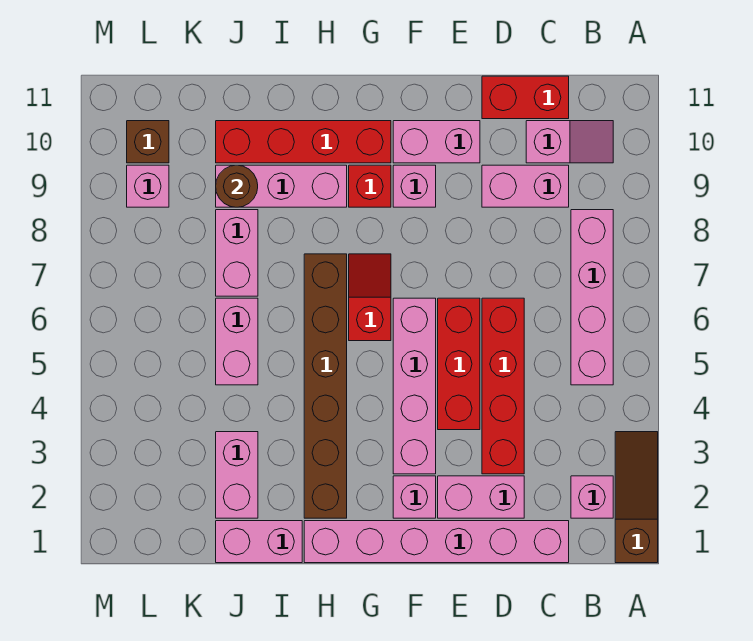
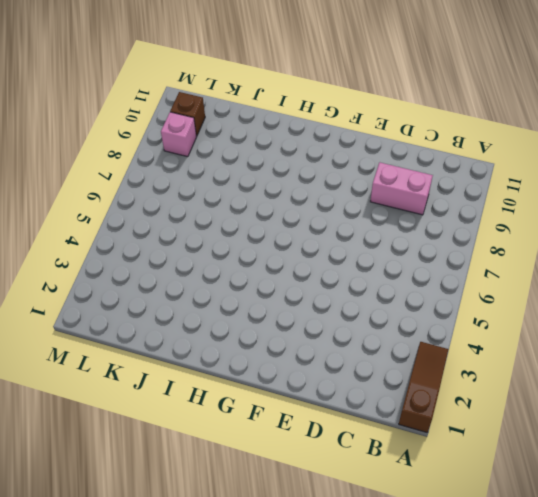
none -> pink brick B2 level 1
none -> pink brick B5:B8 level 1
none -> pink slope B10:C10 level 1 top C

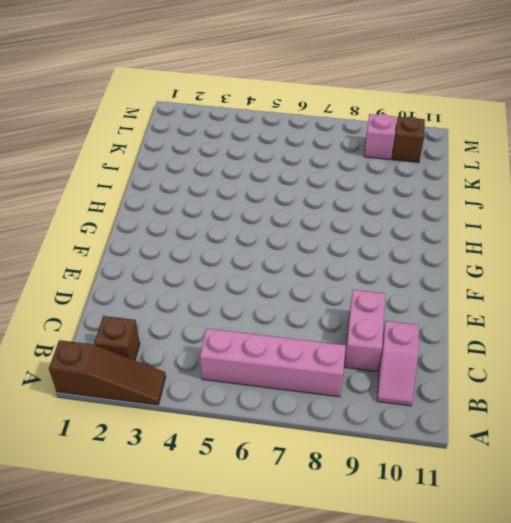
brown brick B2 level 1 -> pink brick B2 level 1
none -> pink brick C1:H1 level 1
none -> red brick C11:D11 level 1
none -> pink brick D2:E2 level 1

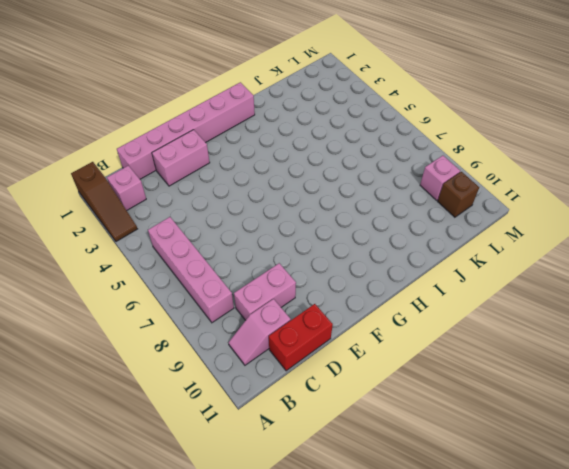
none -> red brick D3:D6 level 1
none -> red brick E4:E6 level 1
none -> pink brick E10:F10 level 1

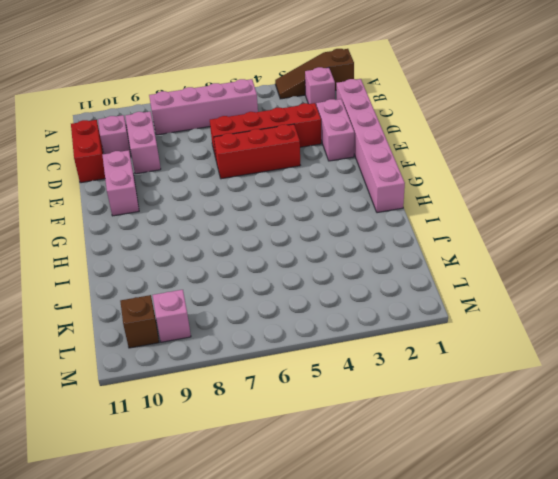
none -> pink brick F2 level 1
none -> pink brick F3:F6 level 1
none -> pink brick F9 level 1

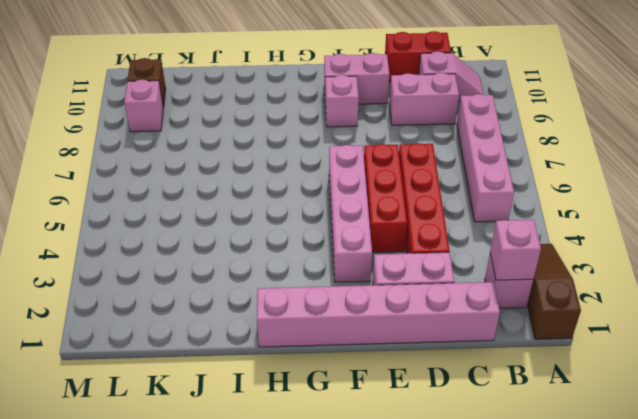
pink brick B2 level 2 -> pink brick F2 level 1
none -> red slope G6:G7 level 1 top 6
none -> red brick G9 level 1
none -> red brick G10:J10 level 1

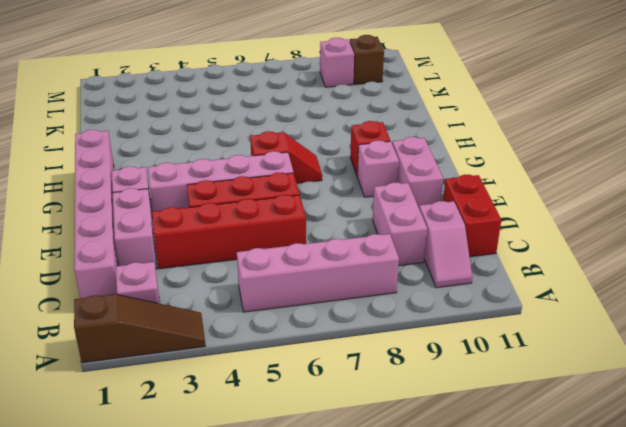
none -> red brick G10:J10 level 1
none -> brown brick H2:H7 level 1
none -> pink brick H9:J9 level 1

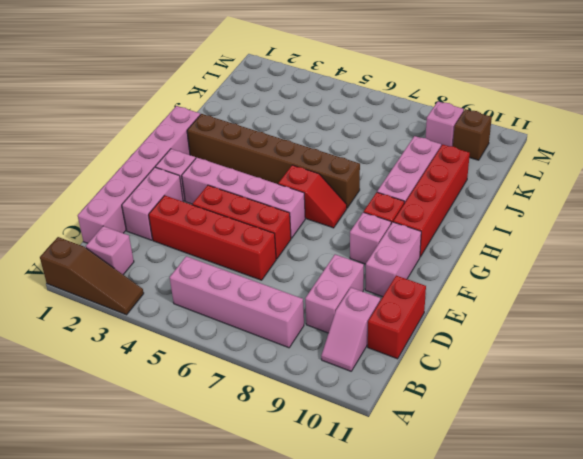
none -> pink brick I1:J1 level 1
none -> pink brick J2:J3 level 1
none -> pink brick J5:J6 level 1

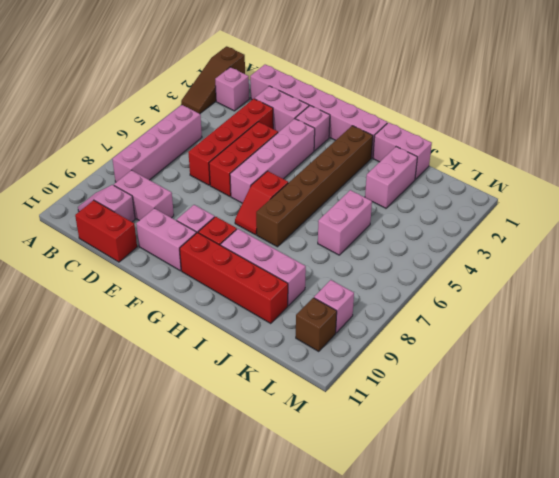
none -> pink brick J7:J8 level 1
none -> brown round brick J9 level 2

